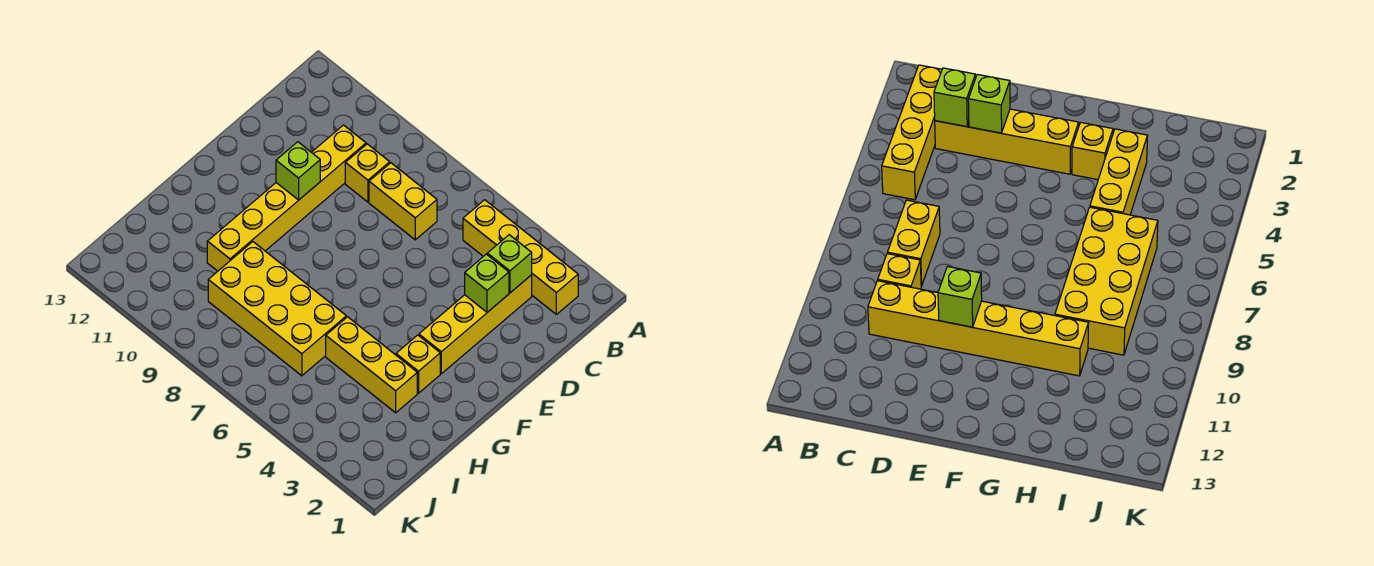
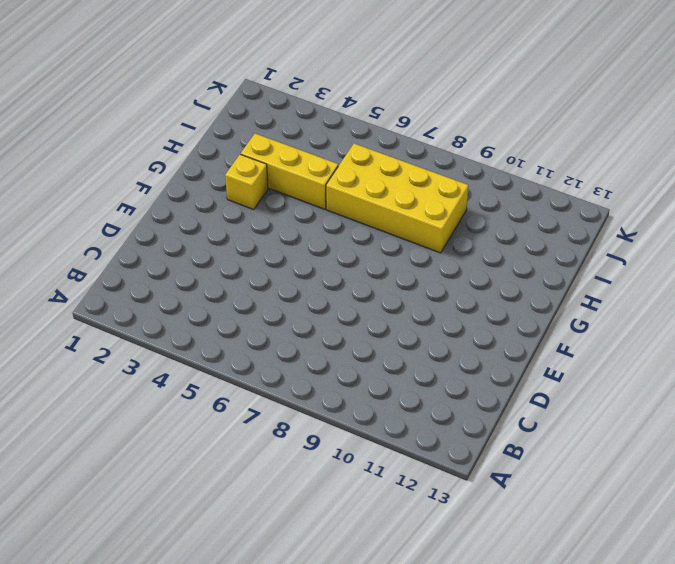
none -> yellow brick B2:B5 level 1
none -> yellow brick C3:F3 level 1

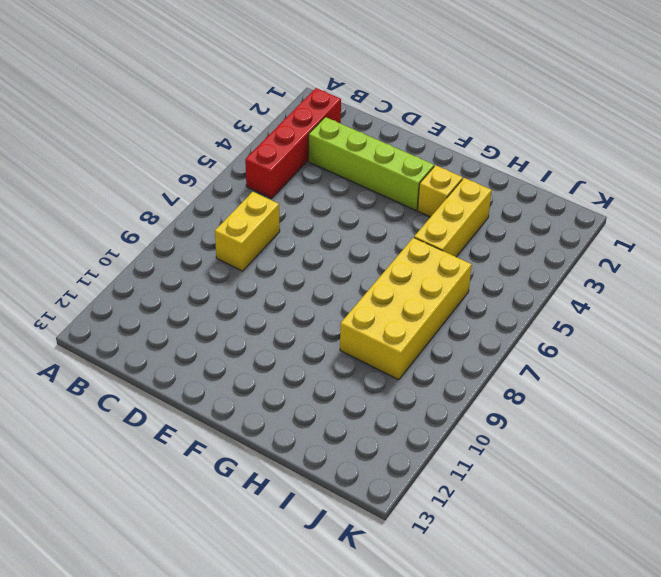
red brick B2:B5 level 1 -> yellow brick B2:B5 level 1
lime brick C3:F3 level 1 -> yellow brick C3:F3 level 1
none -> yellow brick C9 level 1
none -> yellow brick C10:H10 level 1

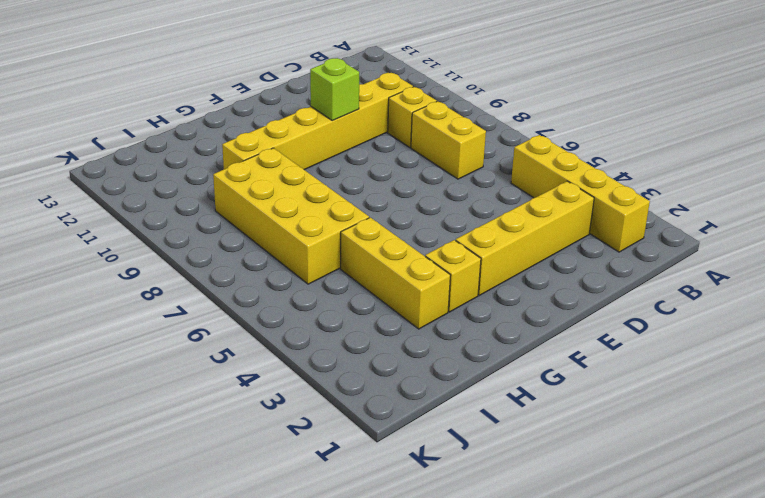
none -> lime brick C3 level 2
none -> lime brick D3 level 2

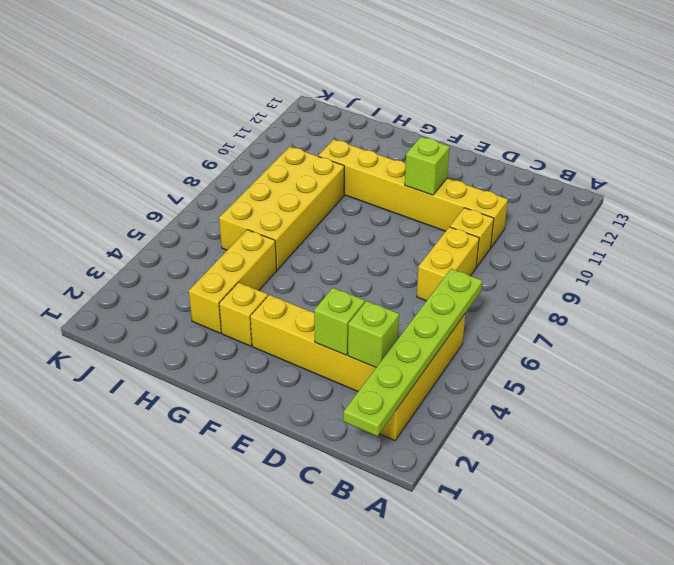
lime plate B1:B6 level 2 -> none

